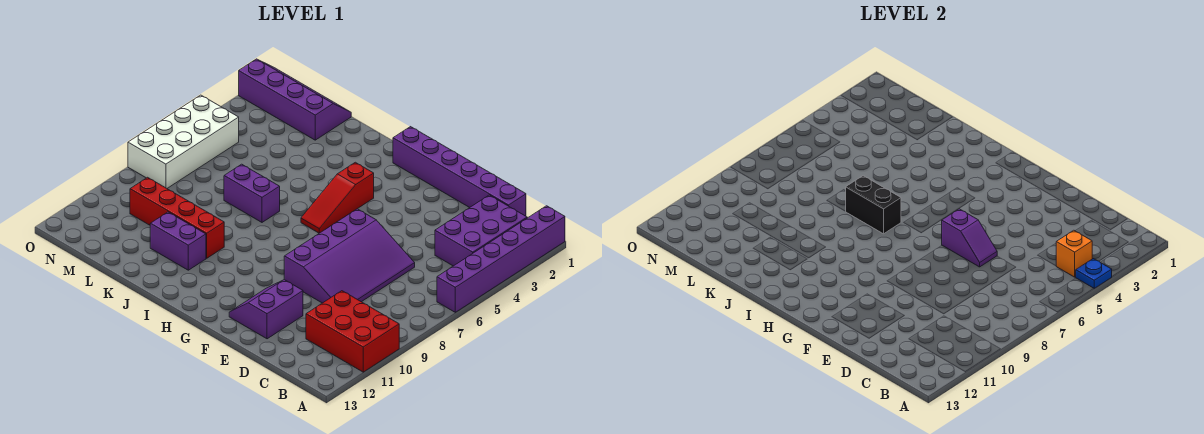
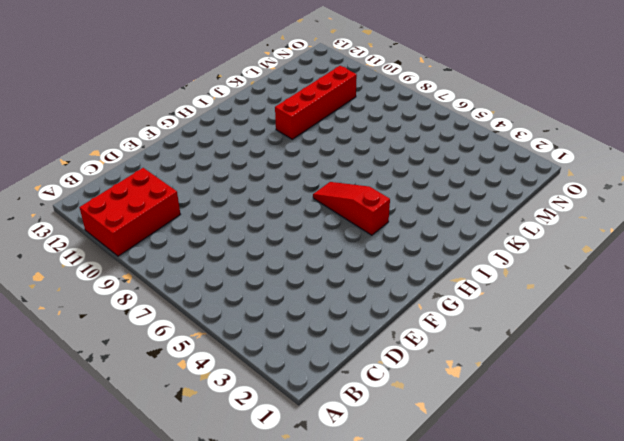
none -> purple brick A1:A6 level 1
none -> purple brick B2:C4 level 1
none -> purple brick C1:H1 level 1

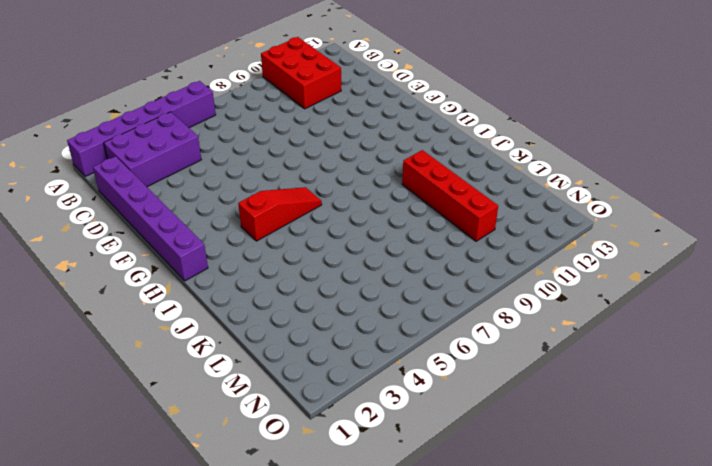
none -> purple slope D6:F9 level 1 top F
none -> purple slope E11:F12 level 1 top E
none -> purple brick J7:K7 level 1

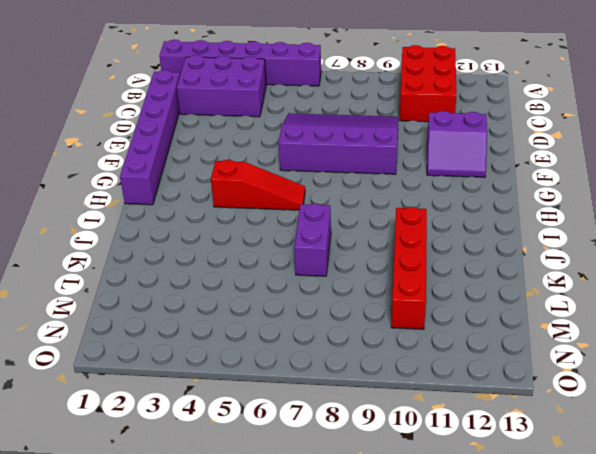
none -> purple brick J11:K11 level 1
none -> purple slope L1:O2 level 1 top 2
none -> white brick N5:O8 level 1

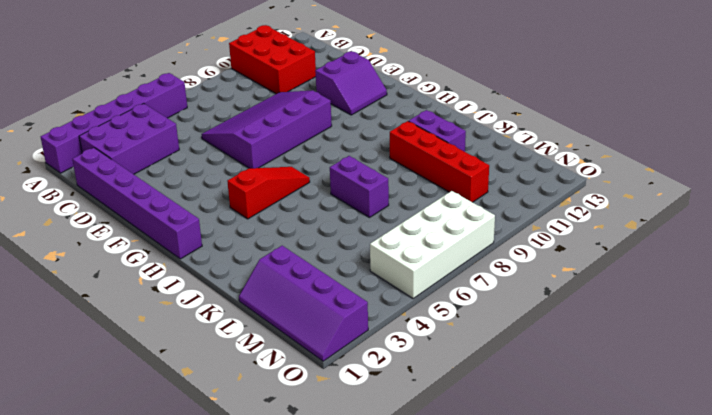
none -> blue plate A4 level 2
none -> orange brick B4 level 2
none -> purple slope E6:F6 level 2 top F

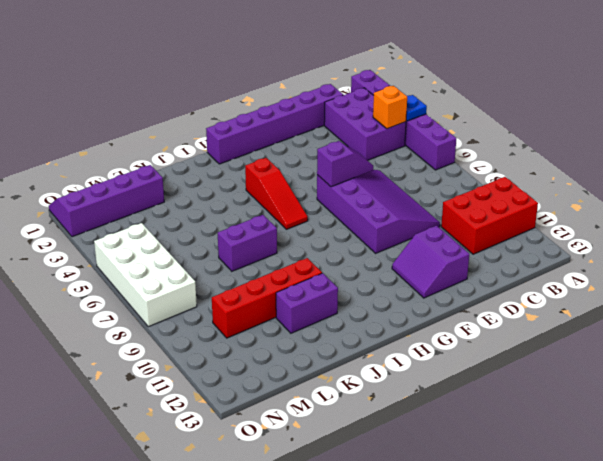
none -> black brick I7:J7 level 2

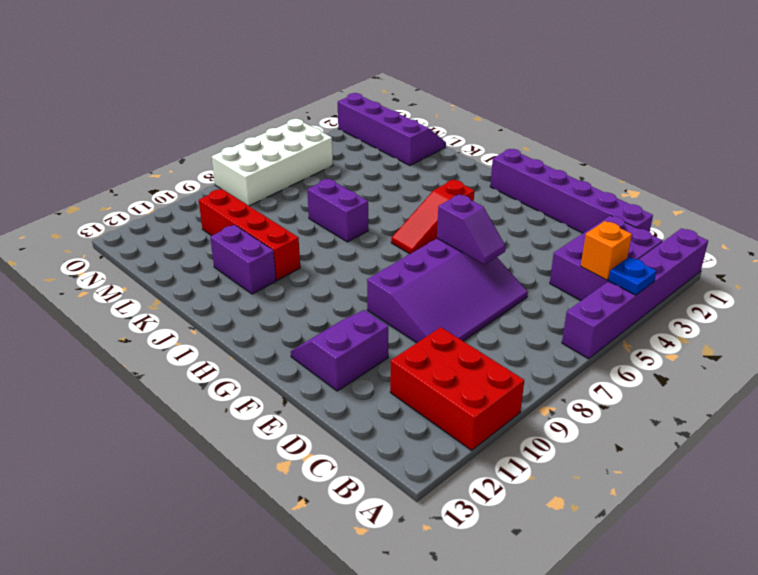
none -> black brick I7:J7 level 2

